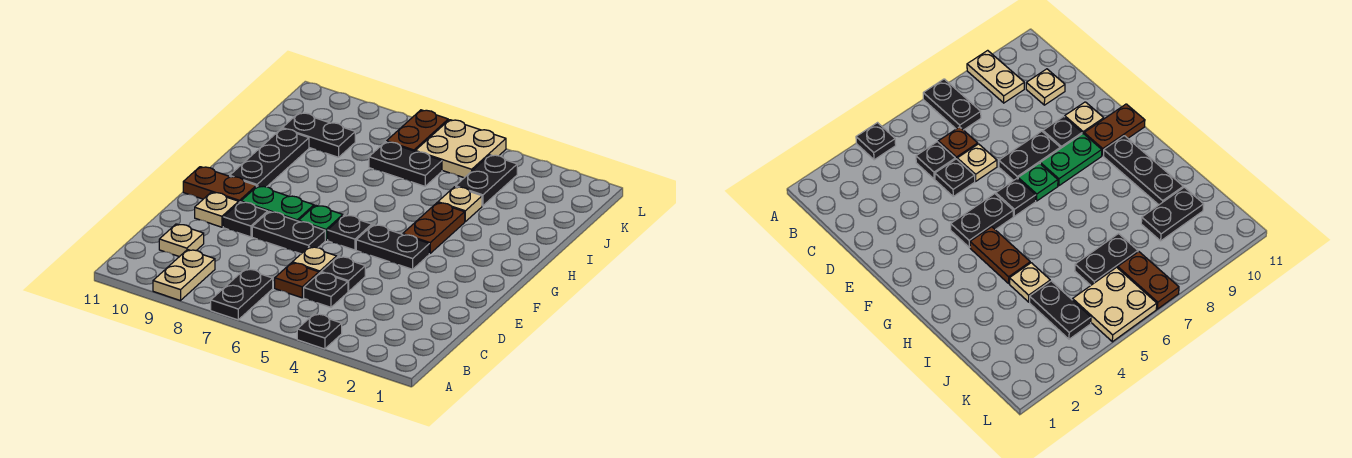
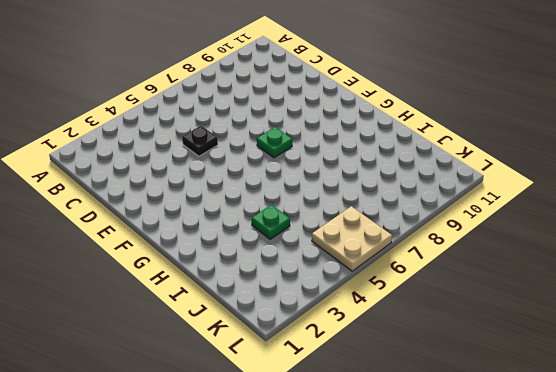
green plate I4 level 1 -> tan plate I4 level 1
none -> black plate A4 level 1
none -> black plate A7:B7 level 1
none -> tan plate A9:B9 level 1

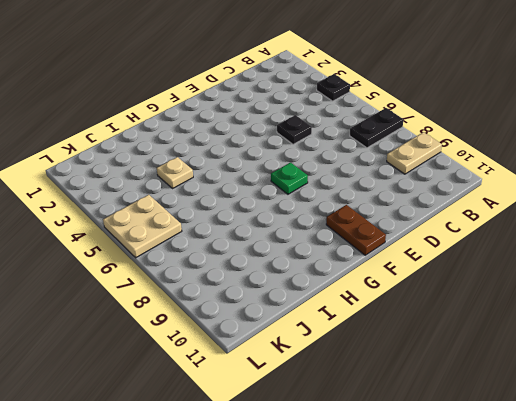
none -> black plate C5 level 1
none -> brown plate C6 level 1
none -> tan plate C10 level 1

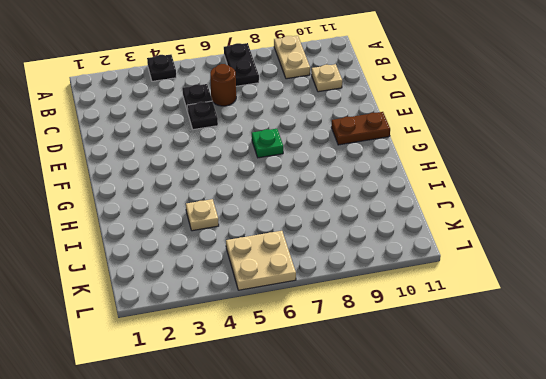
brown round brick C6 level 1 -> brown plate C6 level 1
none -> tan plate D6 level 1
none -> black plate E7:E8 level 1
none -> black plate E9 level 1

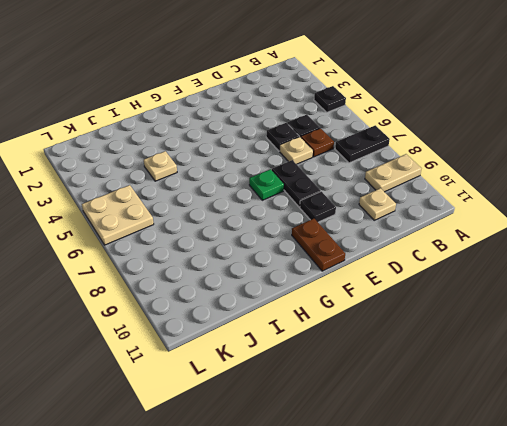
none -> tan plate E10 level 1
none -> black plate F4:F5 level 1
none -> black plate F6 level 1

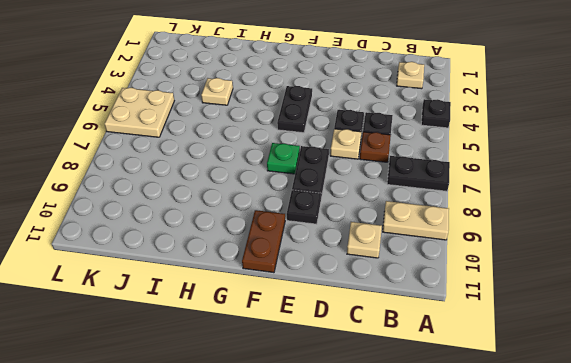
tan plate B2 level 1 -> tan plate E10 level 1
none -> black plate F6 level 1
none -> green plate F8:F9 level 1
none -> brown plate G4:H4 level 1

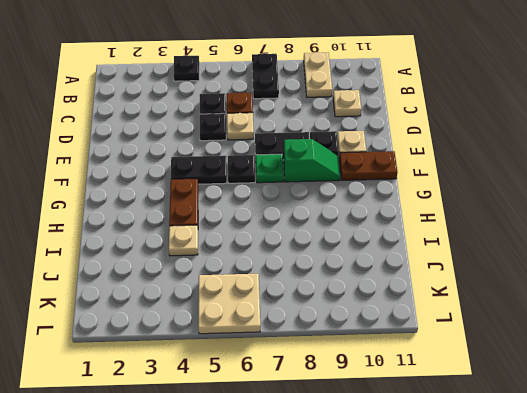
green slope F8:F9 level 1 top 8 -> green plate F8:F9 level 1
none -> black plate G10:I10 level 1
none -> black plate J4:K4 level 1
none -> black plate J6:J7 level 1

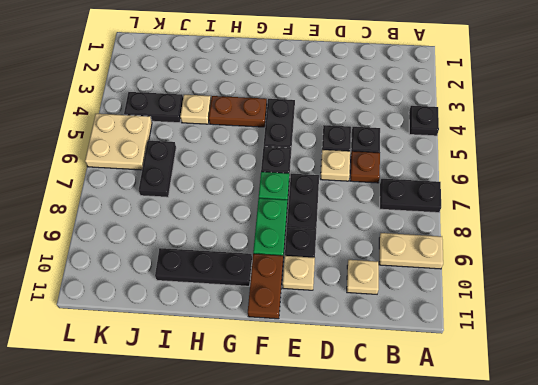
none -> black plate J9:J10 level 1
none -> brown plate K7:L7 level 1

